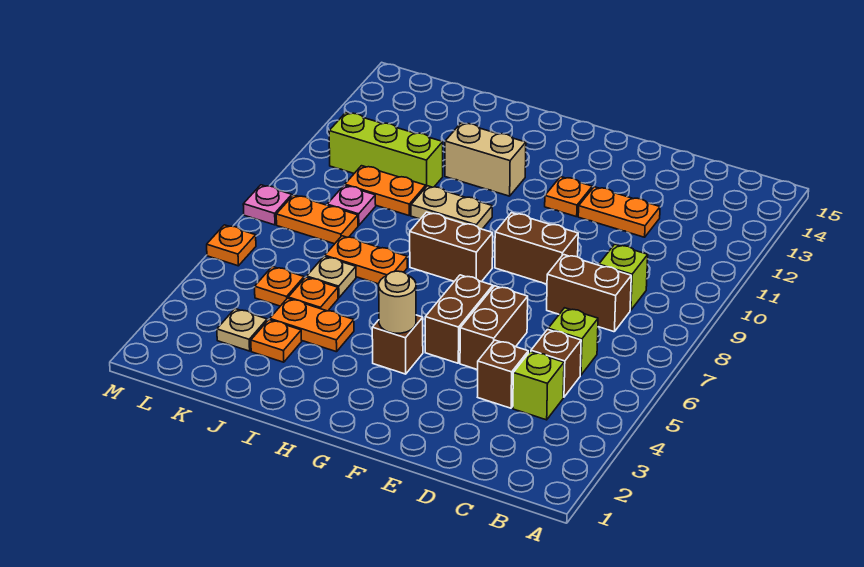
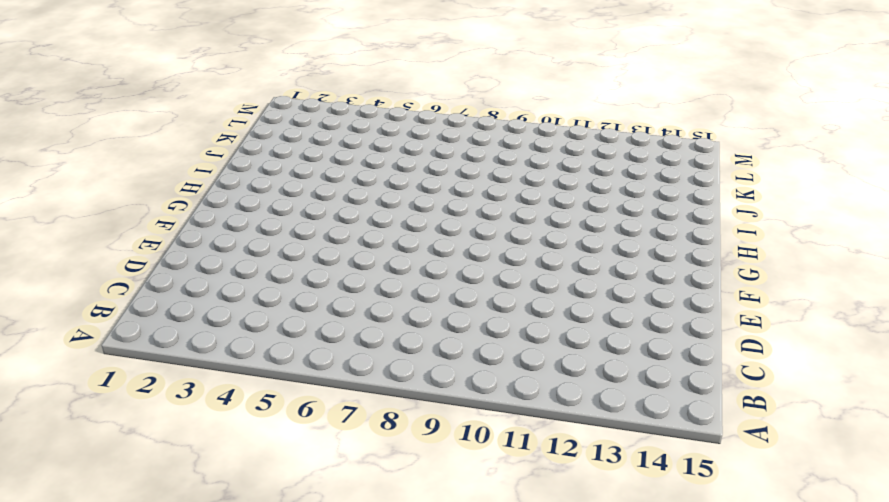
none -> lime brick C4 level 1
none -> brown brick C5 level 1
none -> lime brick C6 level 1

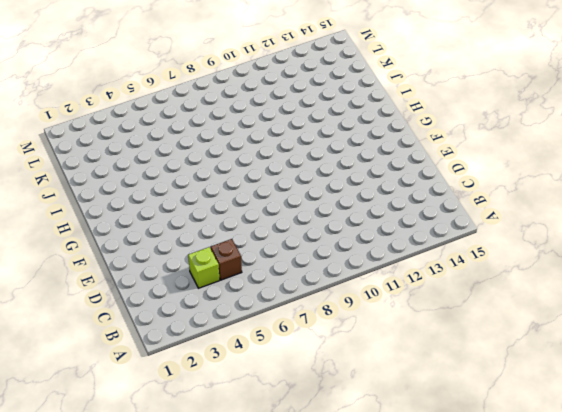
none -> lime brick C6 level 1
none -> brown brick C8:D8 level 1
none -> lime brick C9 level 1

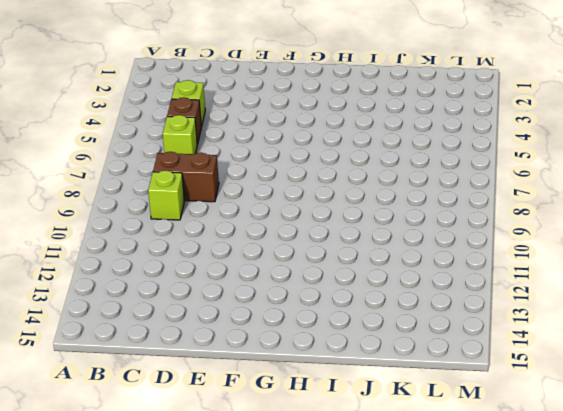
none -> brown brick D4 level 1
none -> orange plate D12:E12 level 1
none -> brown brick E5:E6 level 1

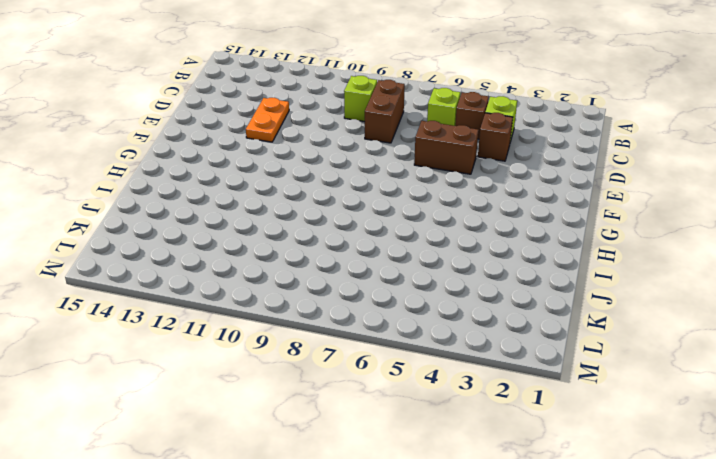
none -> brown brick E9:F9 level 1
none -> brown brick F5:F6 level 1
none -> orange plate F12 level 1

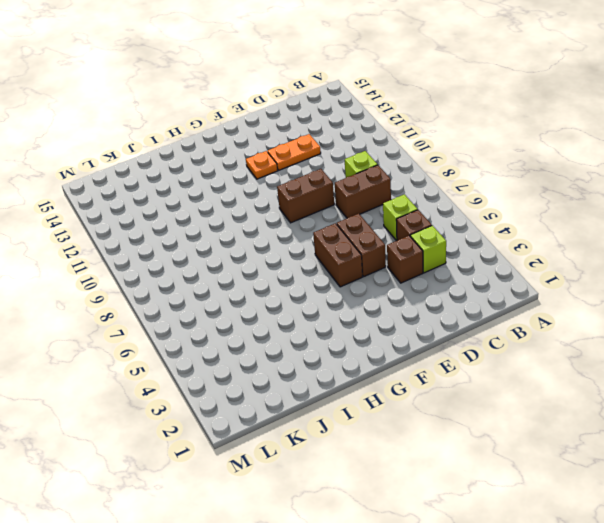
none -> brown brick G4 level 1
none -> brown brick G8:H8 level 1
none -> tan plate H10:I10 level 1

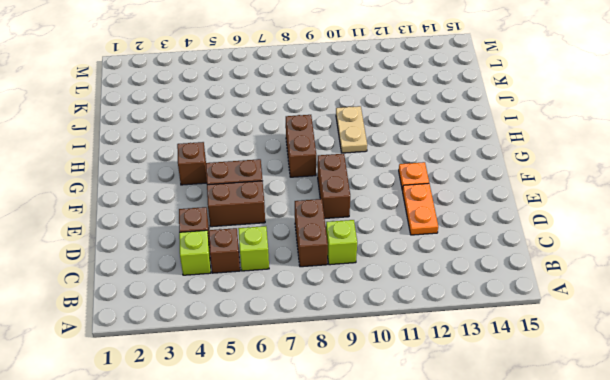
none -> tan brick H12:I12 level 1
none -> orange plate I4:J4 level 1
none -> orange plate I7:J7 level 1

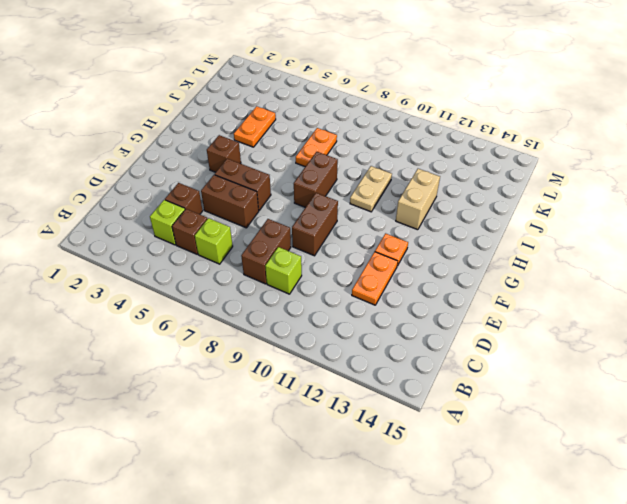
none -> orange plate J3 level 1
none -> orange plate J5 level 1
none -> tan plate J6 level 1

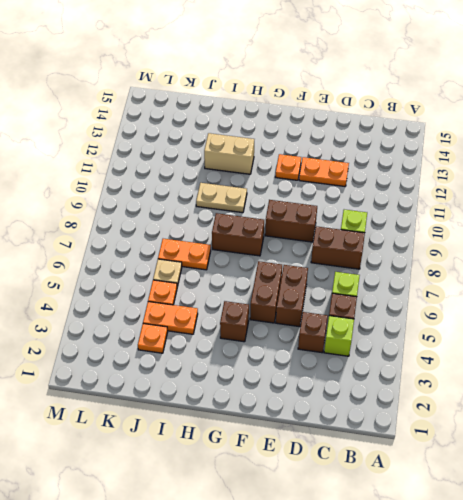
none -> orange plate J10:K10 level 1
none -> lime brick J11:L11 level 1
none -> tan plate K3 level 1

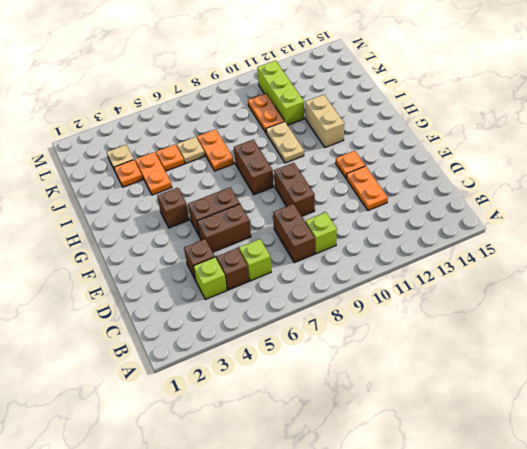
none -> orange plate K5 level 1
none -> orange plate K8:L8 level 1
none -> pink plate K9 level 1

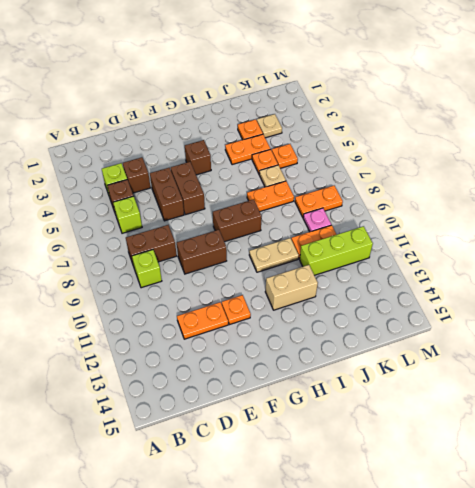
none -> orange plate M6 level 1
none -> pink plate M8 level 1
none -> tan round brick G4 level 2

